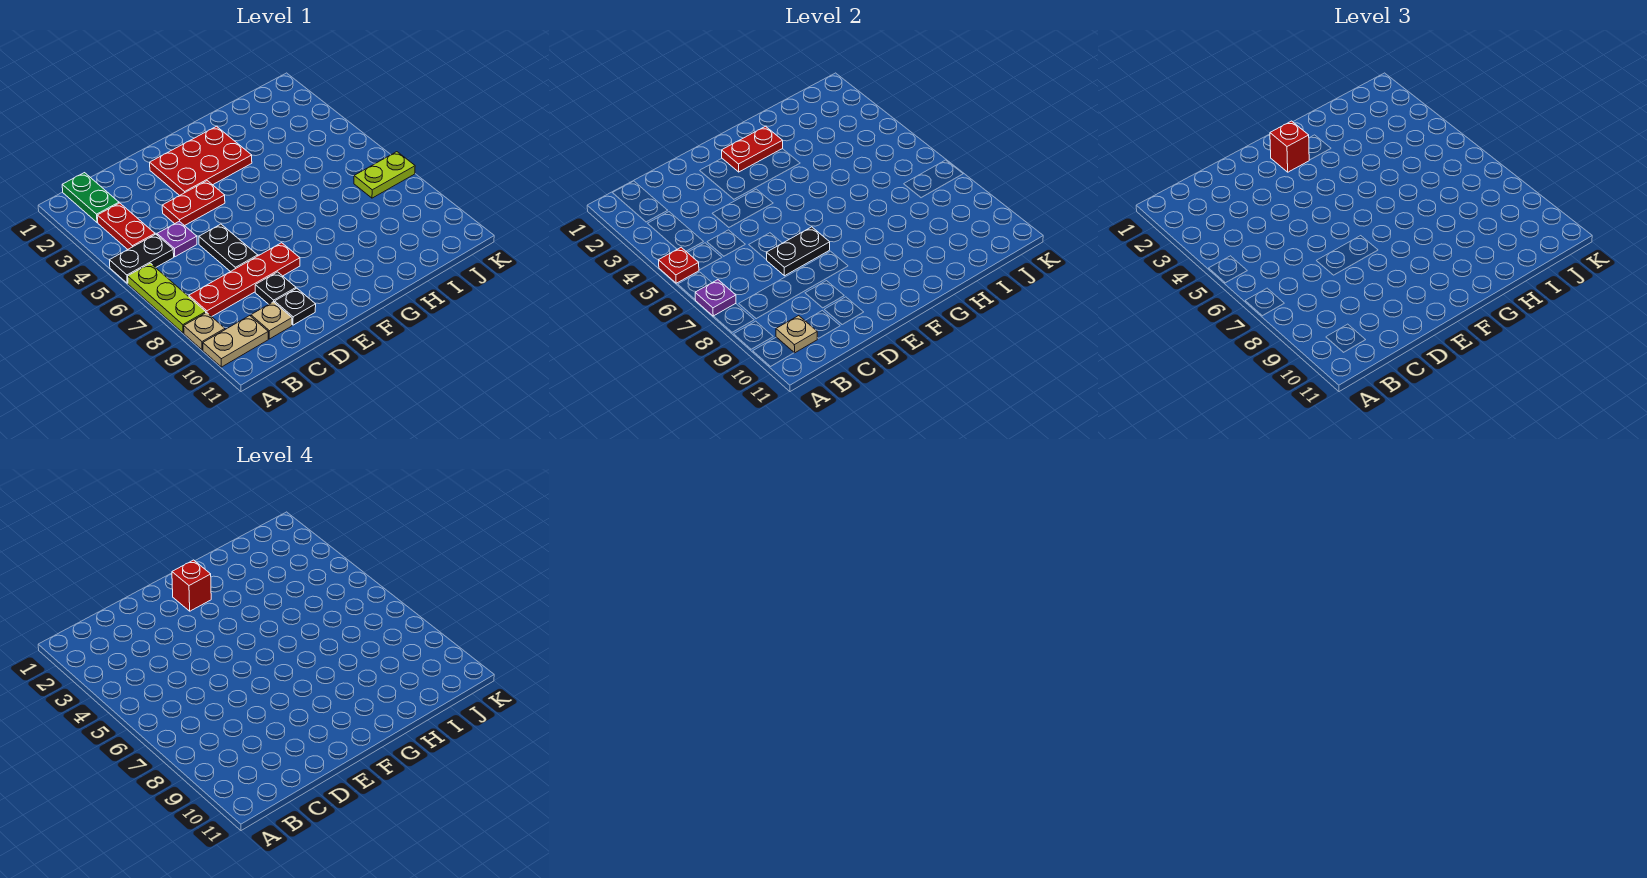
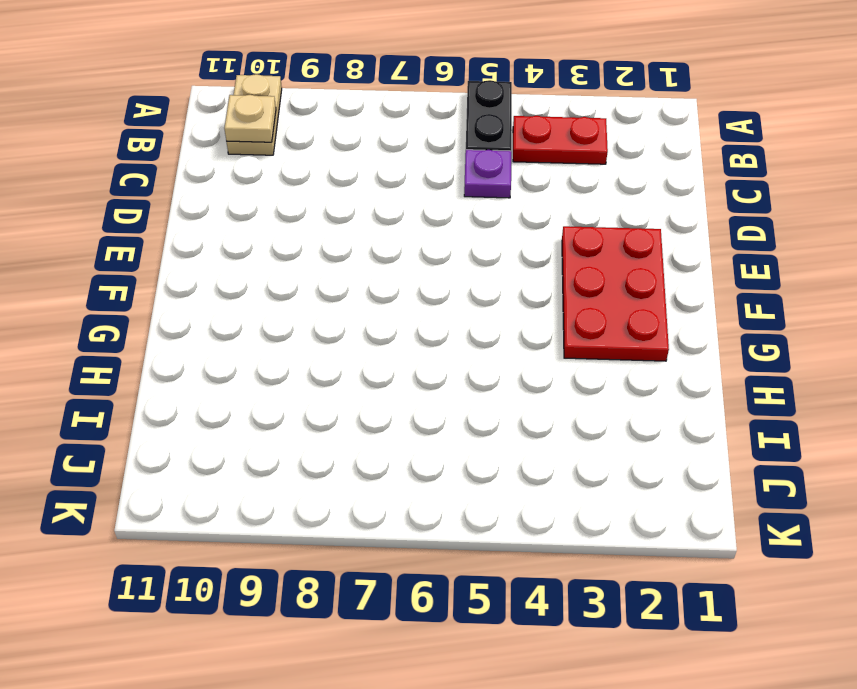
none -> lime plate A6:A8 level 1
none -> tan plate A9 level 1
none -> green plate B1:B2 level 1

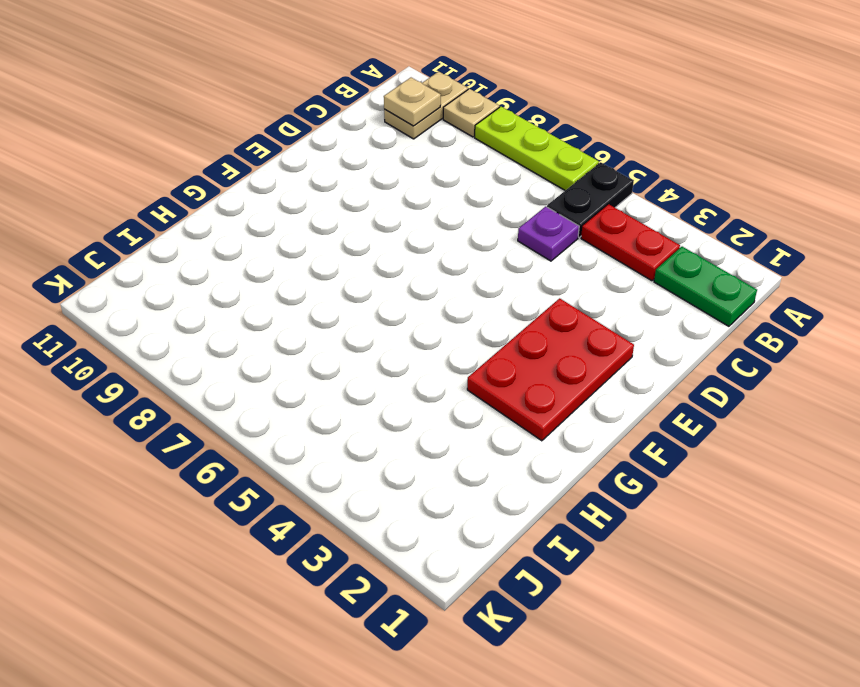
none -> red plate B8:E8 level 1
none -> tan plate C10 level 1
none -> red plate D4:E4 level 1

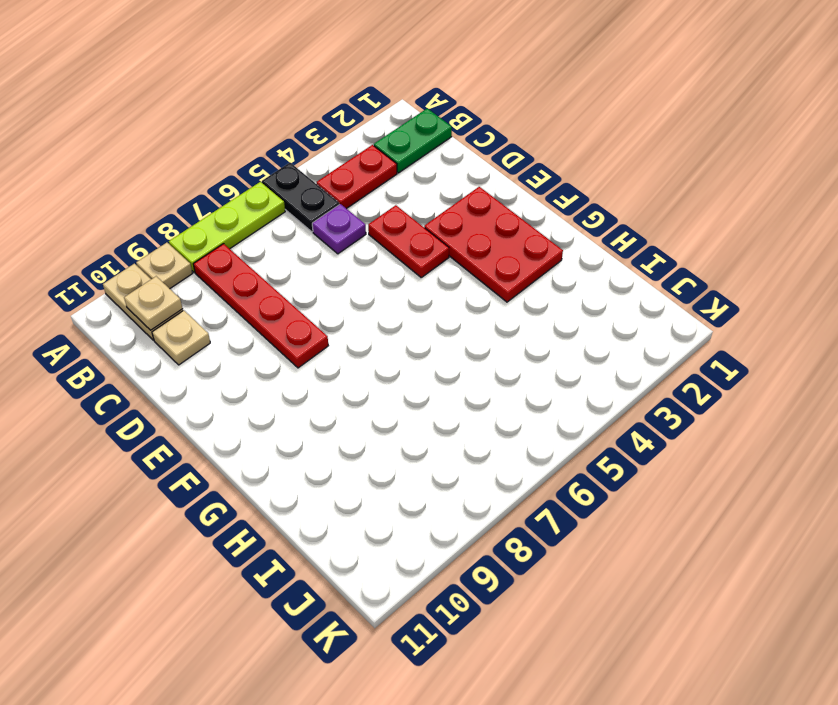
none -> black plate D6:D7 level 1
none -> black plate D9 level 1
none -> black plate D10 level 1

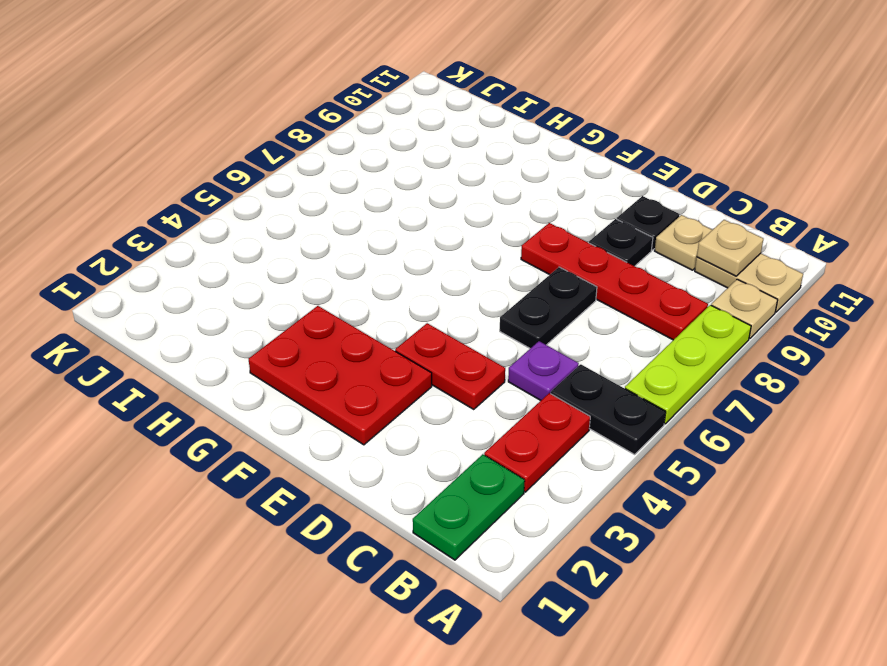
none -> lime plate J7:K7 level 1
none -> red plate A5 level 2
none -> purple plate A7 level 2

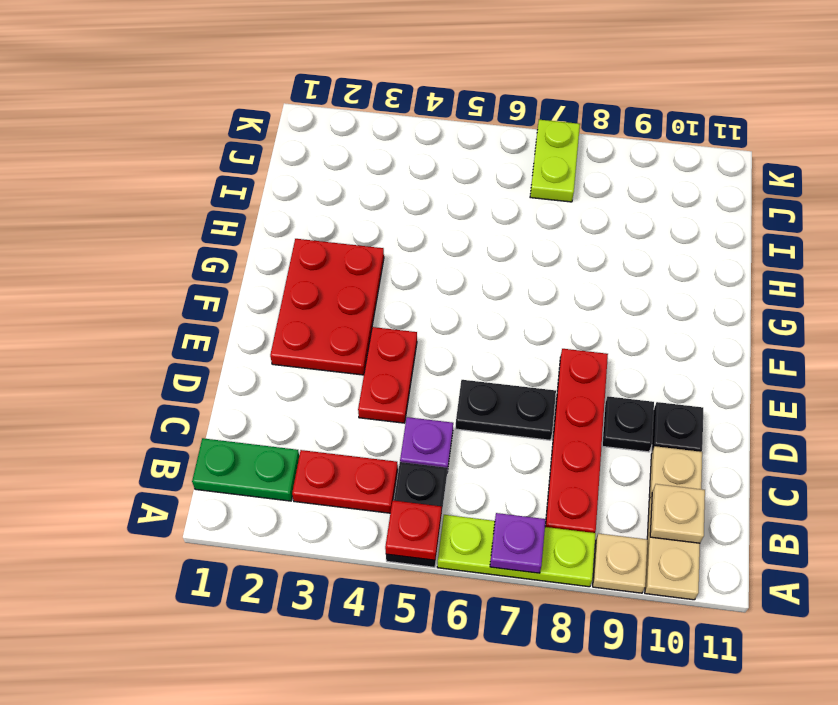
none -> black plate D7:E7 level 2
none -> red plate F2:G2 level 2
none -> red brick F2 level 3

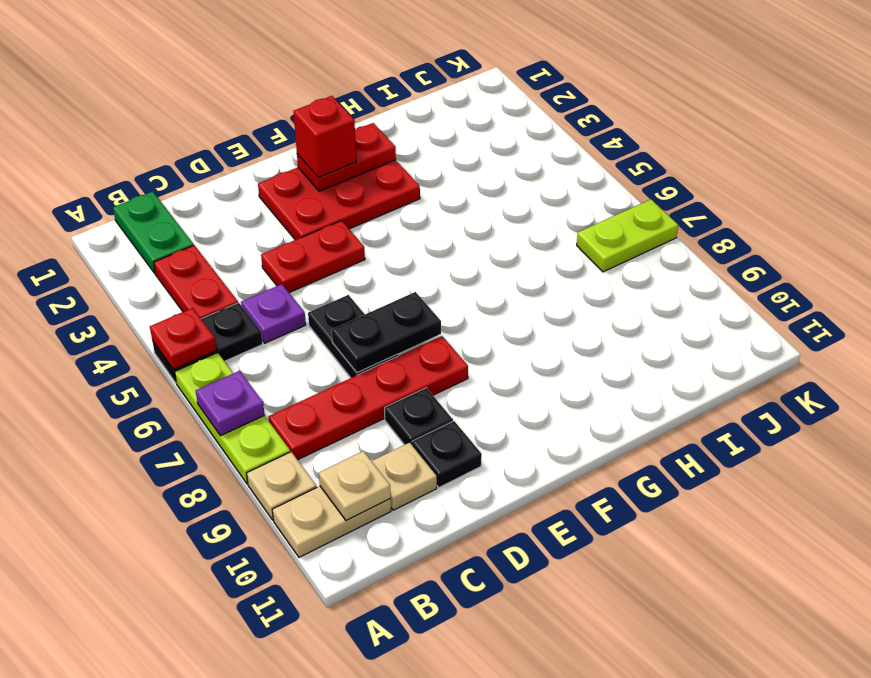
none -> red brick F2 level 4

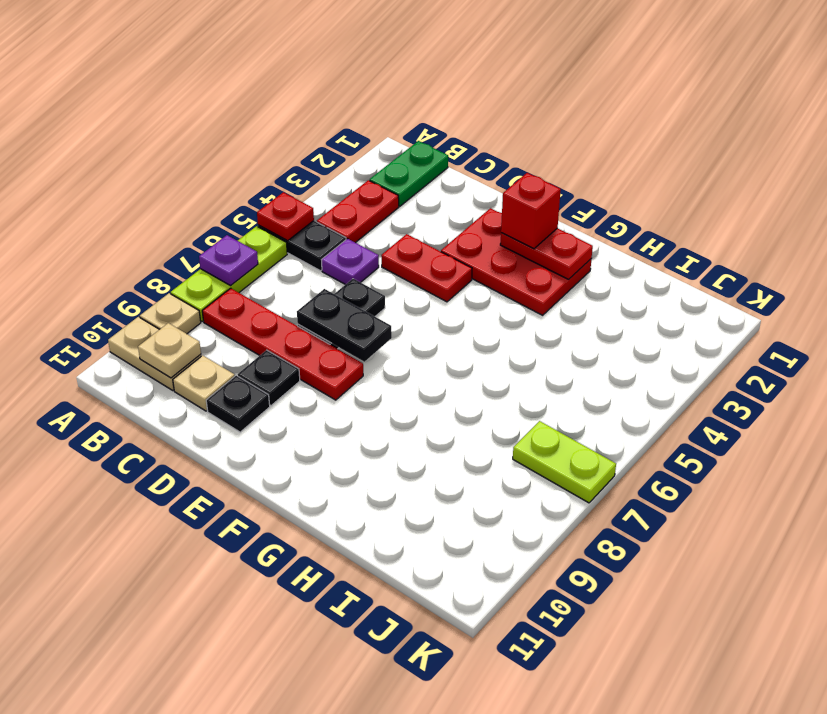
none -> red brick F2 level 4

